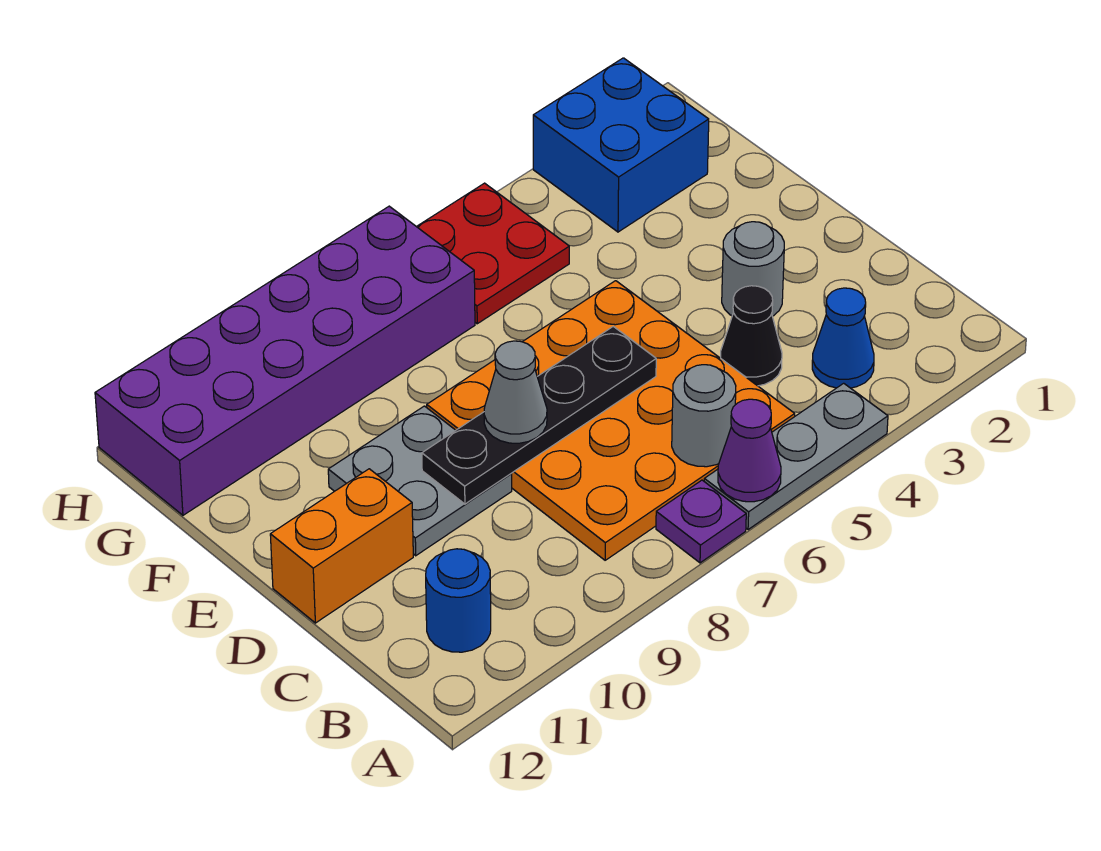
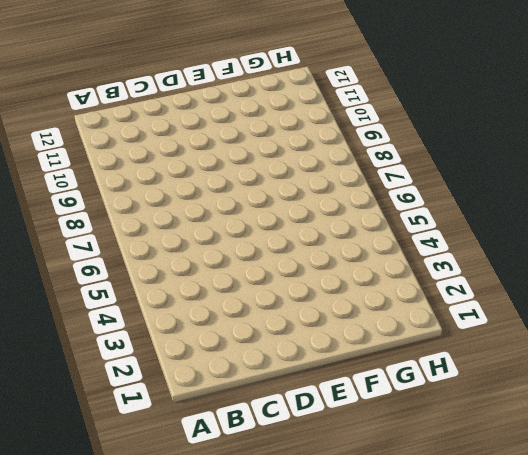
none -> grey plate A4:A6 level 1
none -> purple plate A7 level 1
none -> blue cone B3 level 1

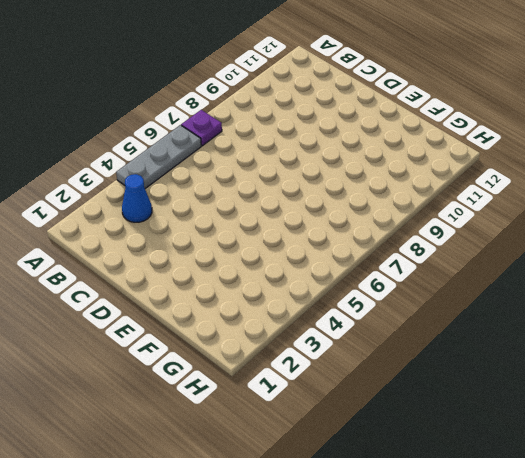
none -> orange plate B5:E8 level 1
none -> blue round brick B11 level 1
none -> black cone C4 level 1

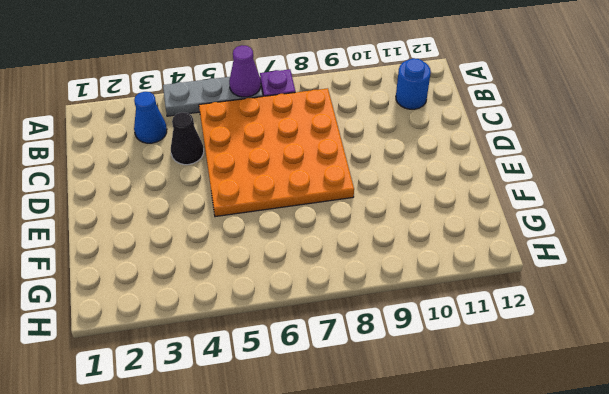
none -> grey round brick D3 level 1
none -> grey plate D9:E10 level 1
none -> orange brick D11:D12 level 1

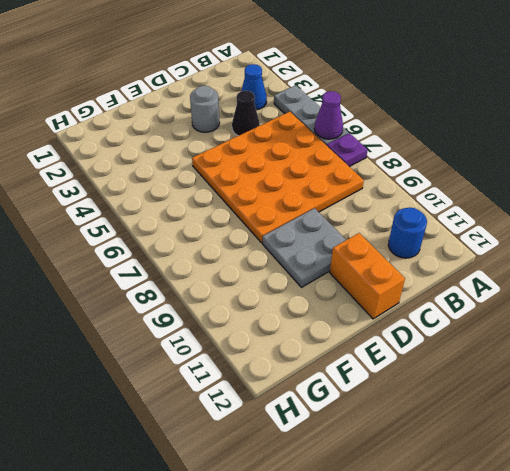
none -> blue brick G2:H3 level 1
none -> red plate G5:H6 level 1
none -> purple brick G7:H12 level 1

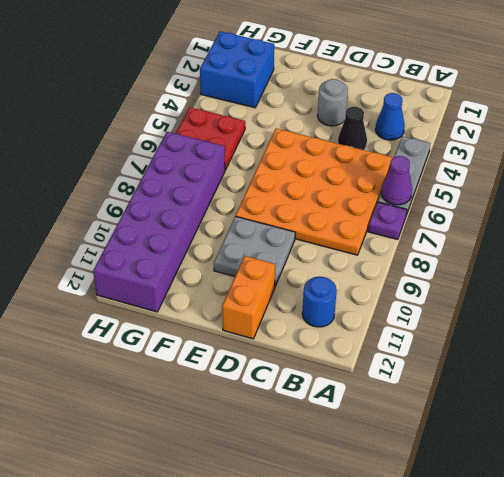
none -> grey round brick B6 level 2
none -> black plate D6:D9 level 2
none -> grey cone D8 level 3

